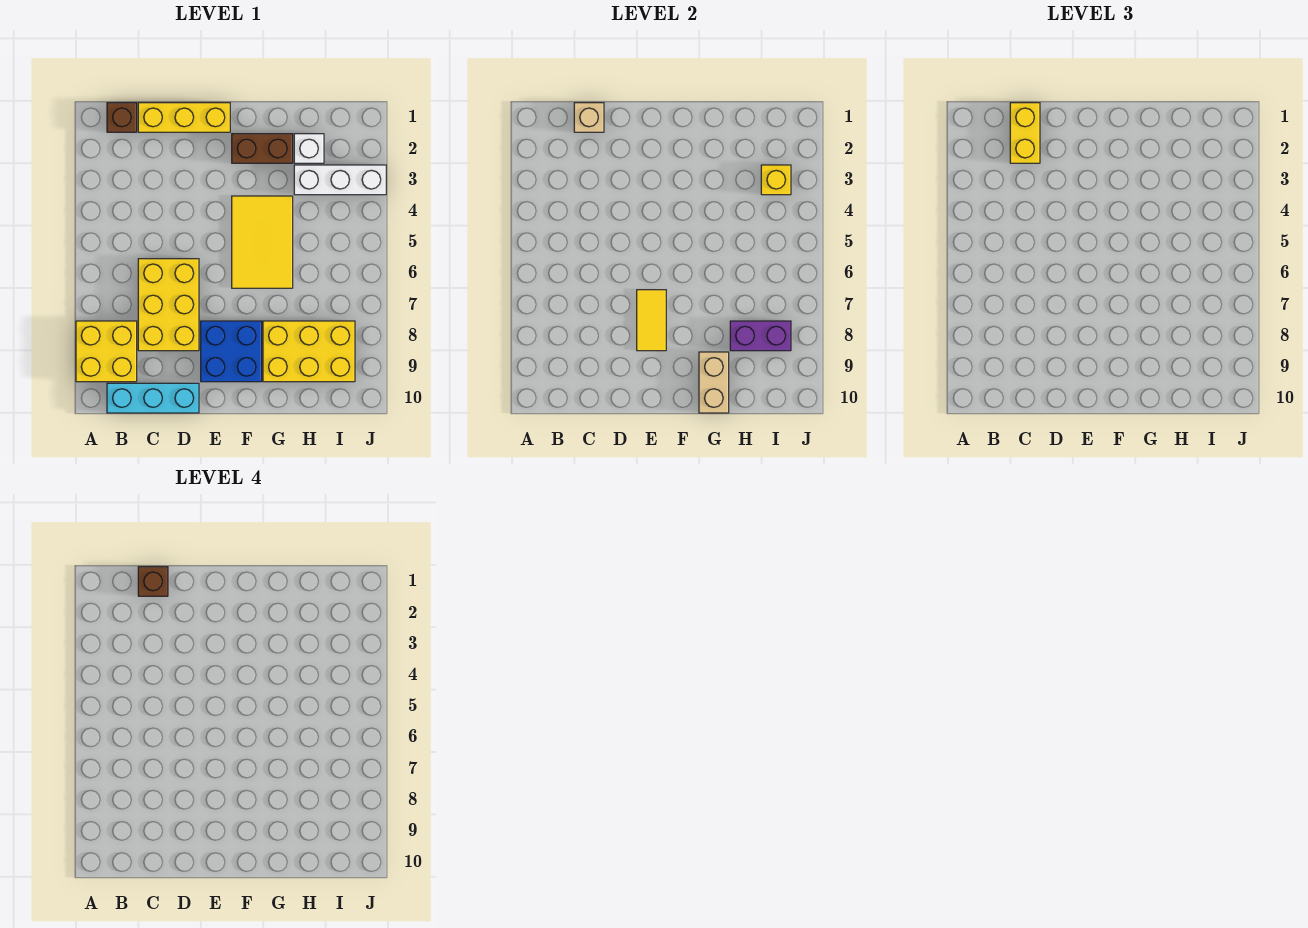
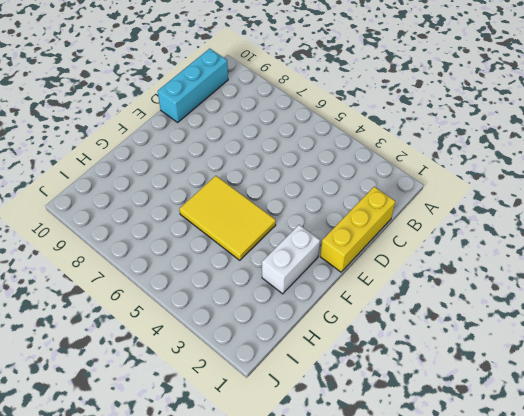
white brick F2:G2 level 1 -> brown brick F2:G2 level 1
none -> yellow brick A8:B9 level 1
none -> brown brick B1 level 1
none -> yellow brick C6:D8 level 1

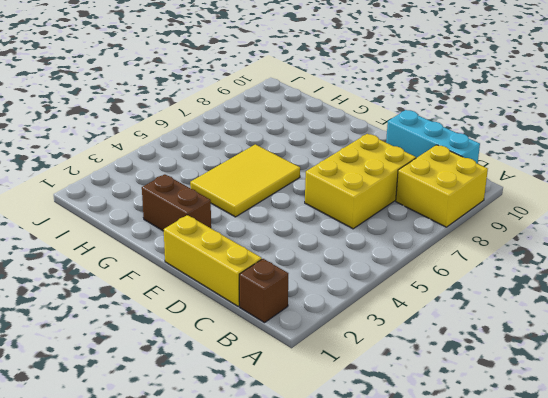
none -> blue brick E8:F9 level 1
none -> yellow brick G8:I9 level 1
none -> white brick H2 level 1

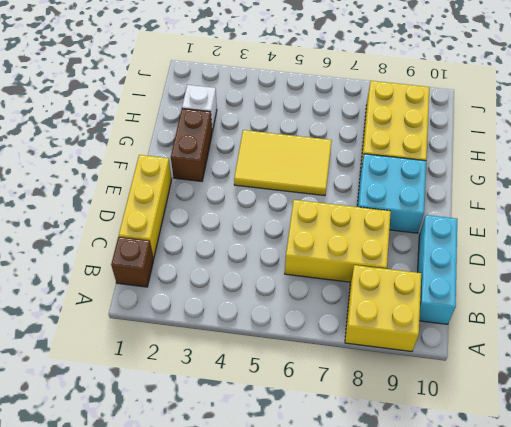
cyan brick E8:F9 level 1 -> blue brick E8:F9 level 1
none -> white brick H3:J3 level 1
none -> tan brick C1 level 2
none -> yellow tile E7:E8 level 2

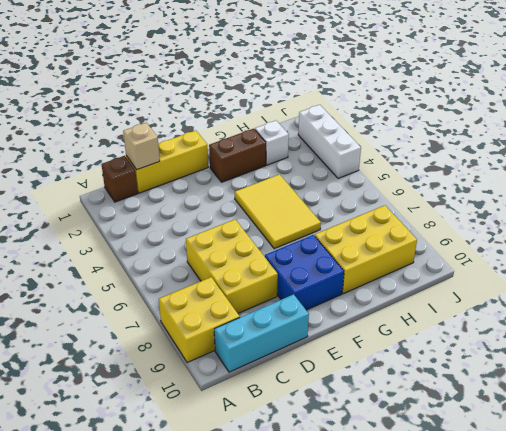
white brick J2:J4 level 1 -> white brick H3:J3 level 1
none -> yellow tile E7:E8 level 2
none -> tan brick G9:G10 level 2
none -> purple brick H8:I8 level 2

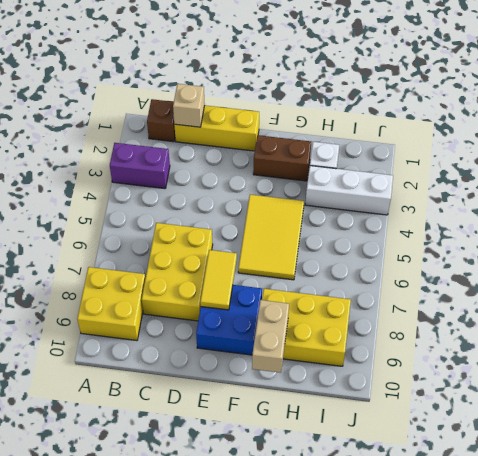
purple brick A3:B3 level 1 -> purple brick H8:I8 level 2
none -> cyan brick B10:D10 level 1
none -> yellow brick I3 level 2
none -> yellow brick C1:C2 level 3

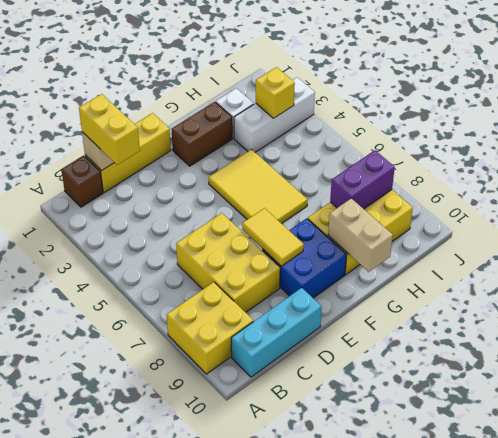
none -> brown brick C1 level 4

